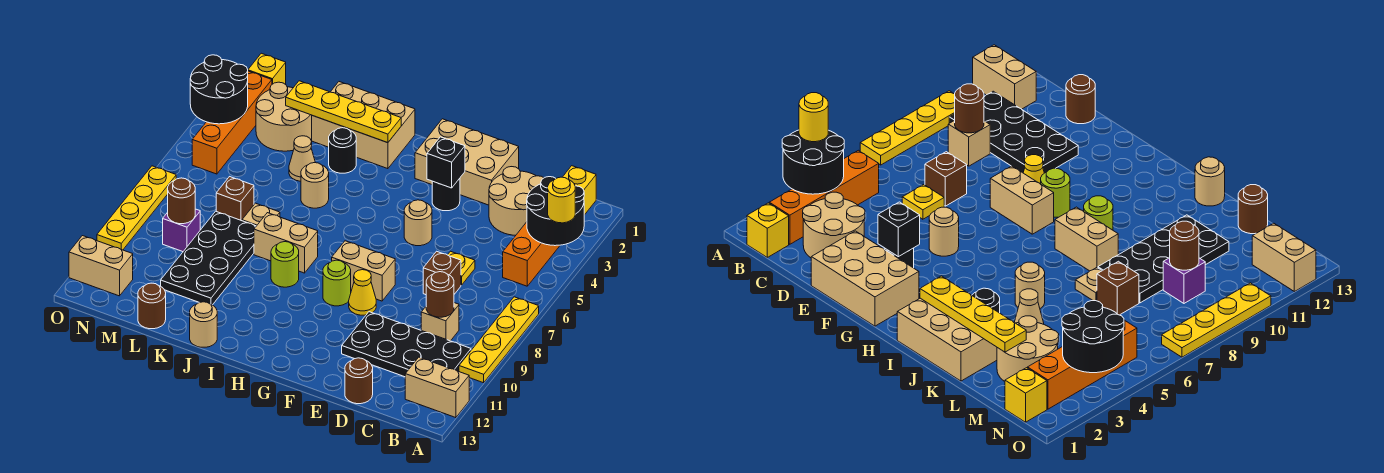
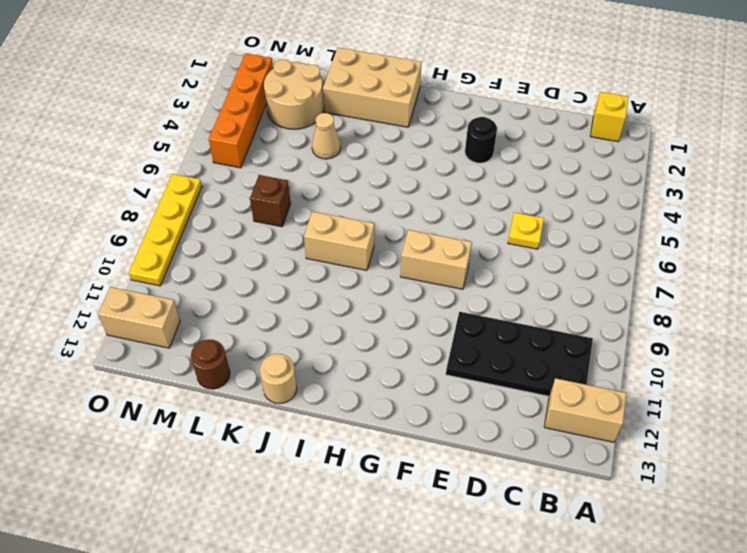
none -> yellow plate A7:A10 level 1
none -> orange brick B2:B5 level 1
none -> tan round brick C2:D3 level 1
none -> tan brick C9 level 1

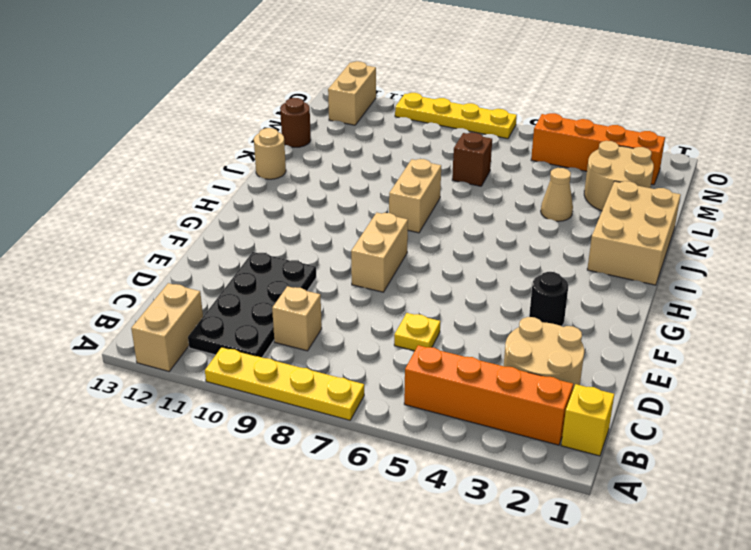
none -> brown brick D7 level 1
none -> brown round brick D13 level 1
none -> tan brick E1:G2 level 1
none -> tan round brick F5 level 1

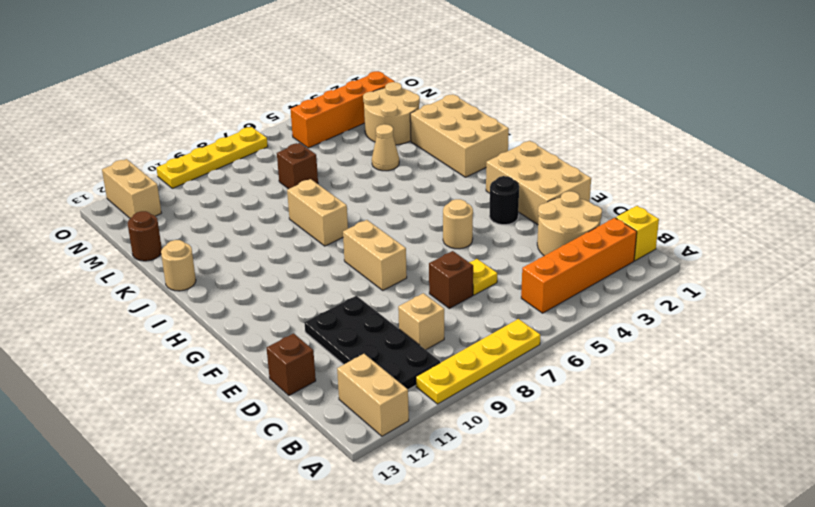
brown brick D13 level 1 -> brown round brick D13 level 1
none -> yellow cone F9 level 1
none -> lime round brick G9 level 1
none -> lime round brick I9 level 1
none -> black round brick J3 level 1

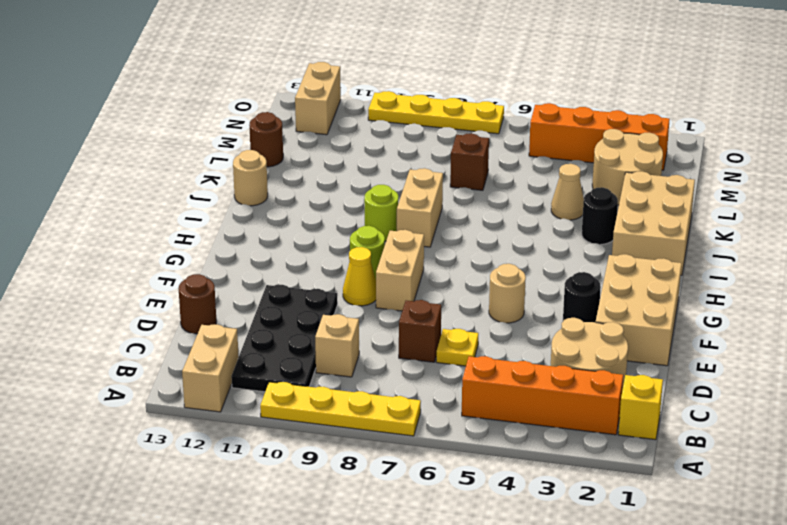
none -> tan round brick J5 level 1
none -> tan plate K7 level 1
none -> black plate K8:L11 level 1
none -> purple brick M9 level 1

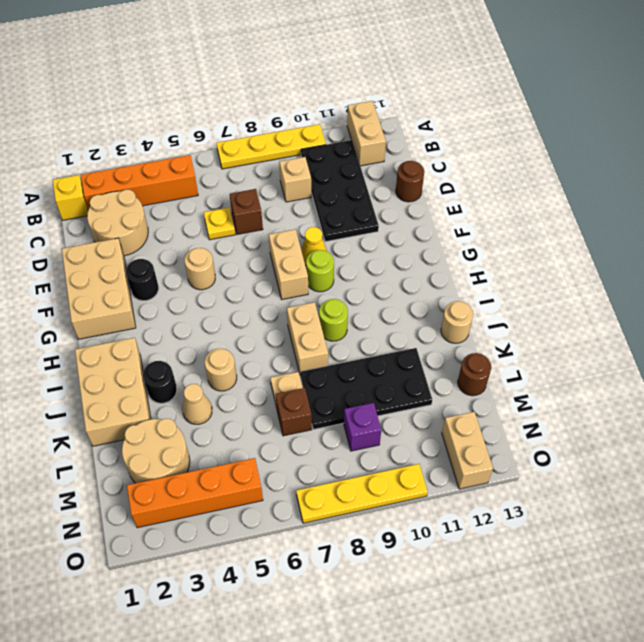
none -> yellow brick N1 level 1
none -> black round brick A3:B4 level 2
none -> brown round brick C9 level 2
none -> black brick F3 level 2

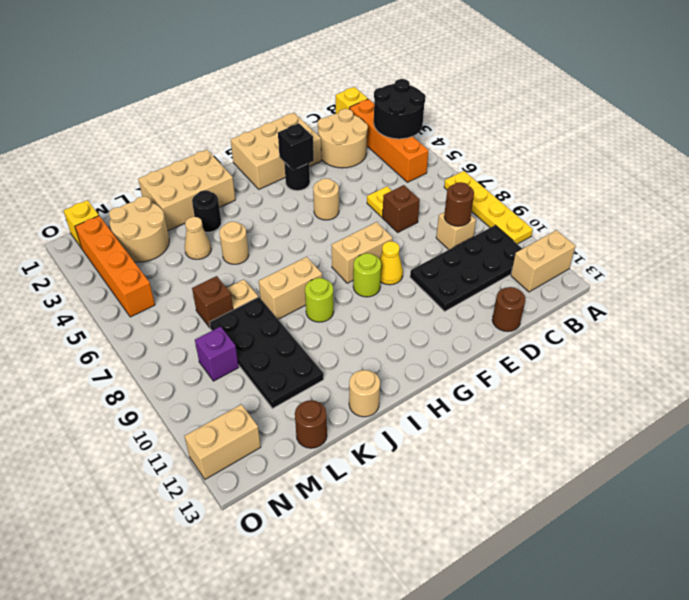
none -> yellow plate O7:O10 level 1
none -> yellow plate I2:L2 level 2
none -> brown round brick M9 level 2
none -> black round brick N3:O4 level 2

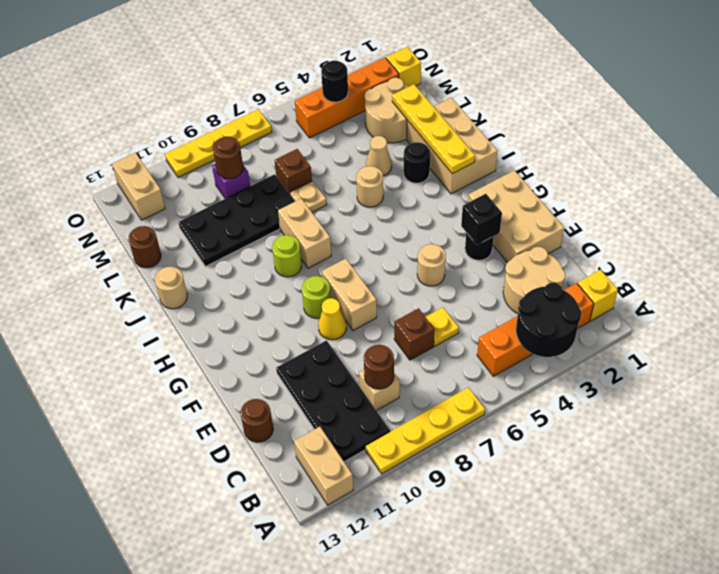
black round brick N4 level 2 -> black round brick N3:O4 level 2
none -> yellow round brick A4 level 3

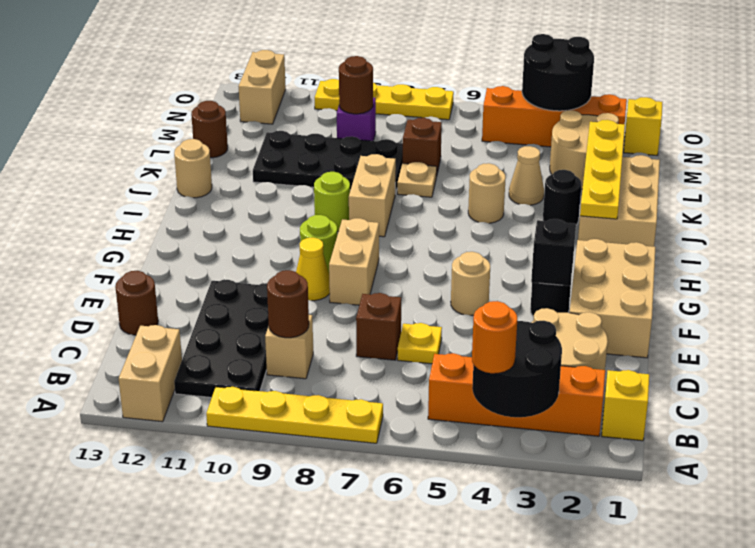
orange round brick A4 level 3 -> yellow round brick A4 level 3

